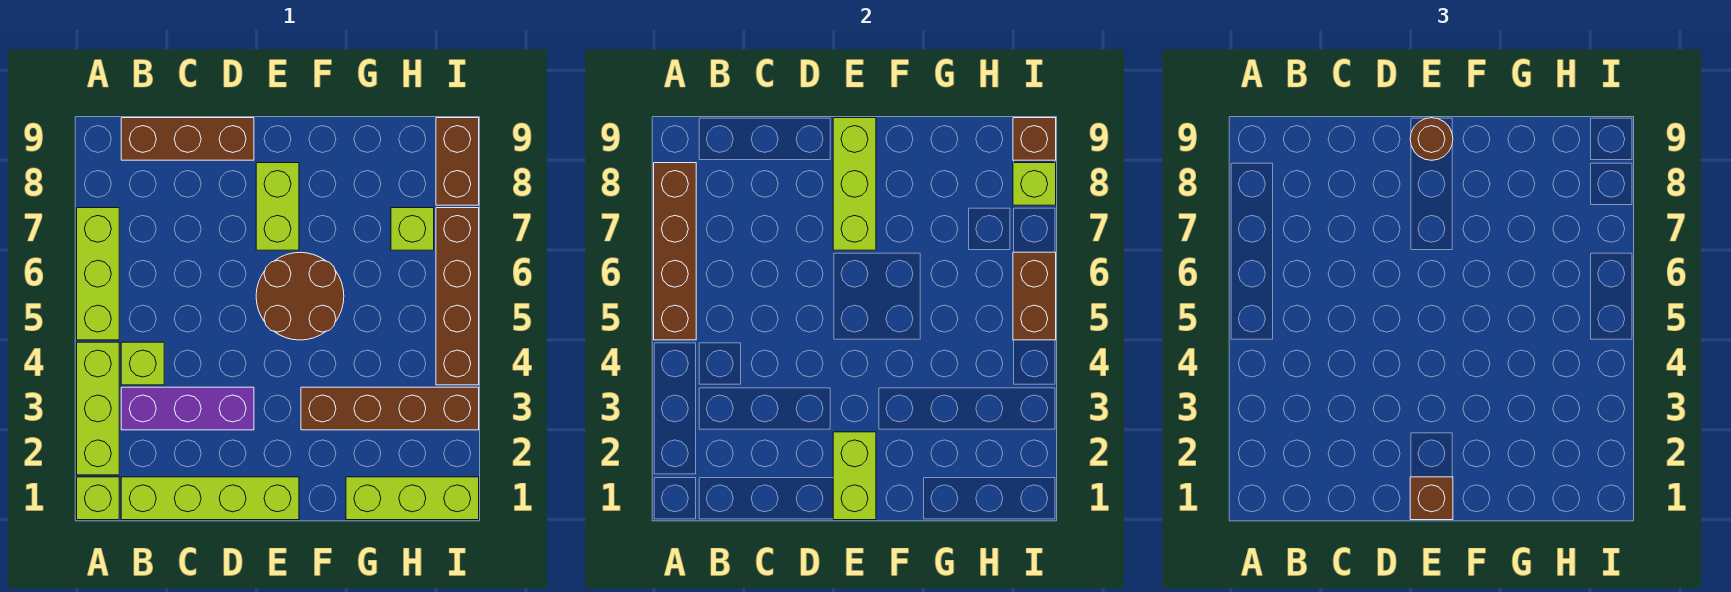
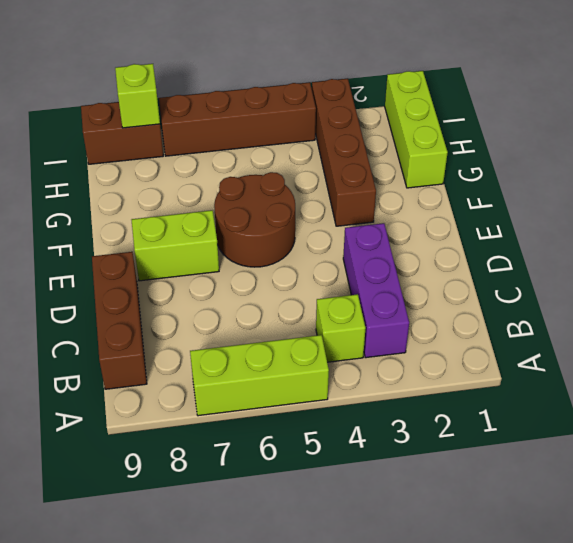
none -> lime brick A1 level 1
none -> lime brick A2:A4 level 1
none -> lime brick B1:E1 level 1

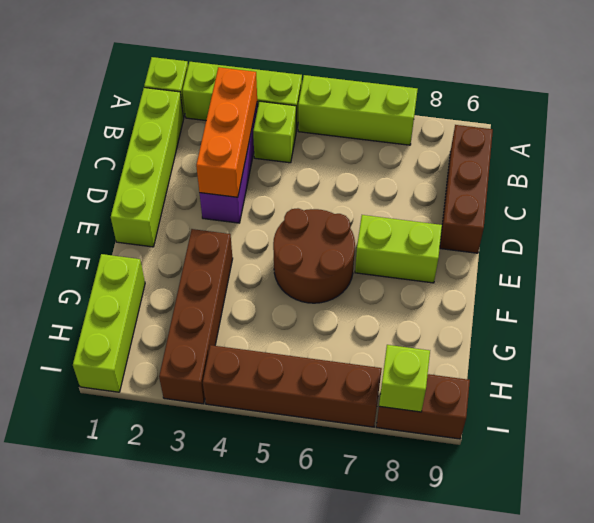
orange brick B3:D3 level 2 -> none
none -> lime brick H7 level 1
none -> brown brick A5:A8 level 2
none -> lime brick E1:E2 level 2

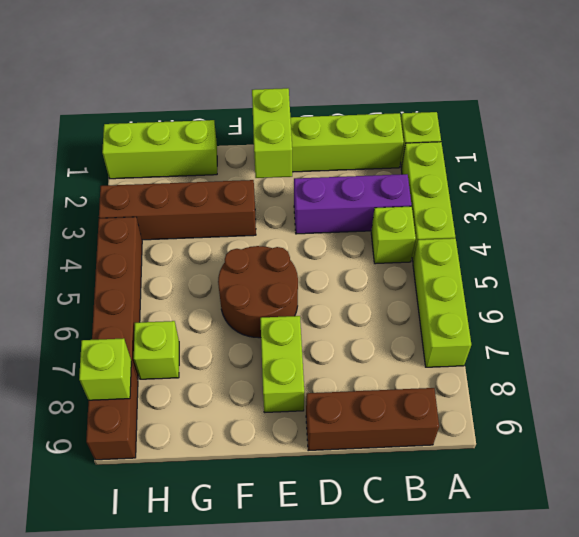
none -> brown brick A5:A8 level 2
none -> lime brick E7:E9 level 2
none -> brown brick I5:I6 level 2

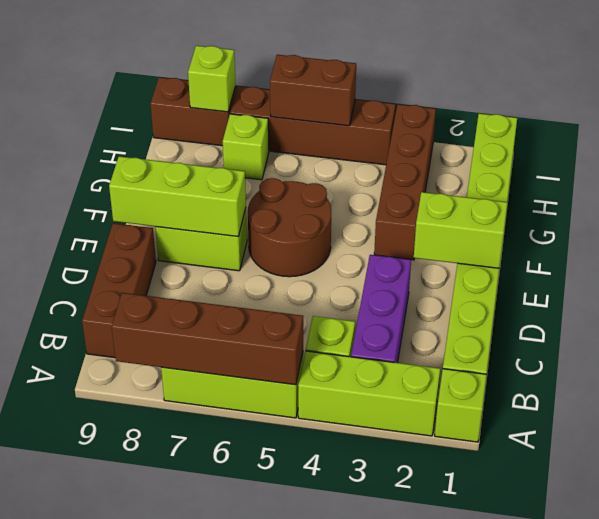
none -> brown brick I9 level 2
none -> brown brick E1 level 3
none -> brown round brick E9 level 3

